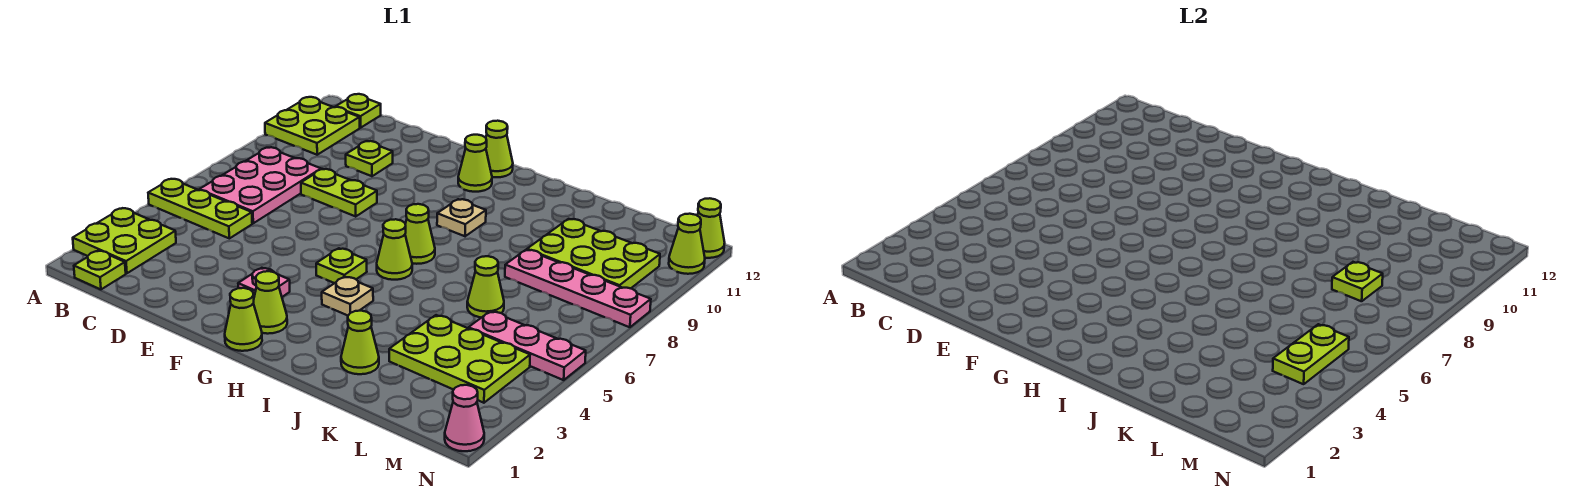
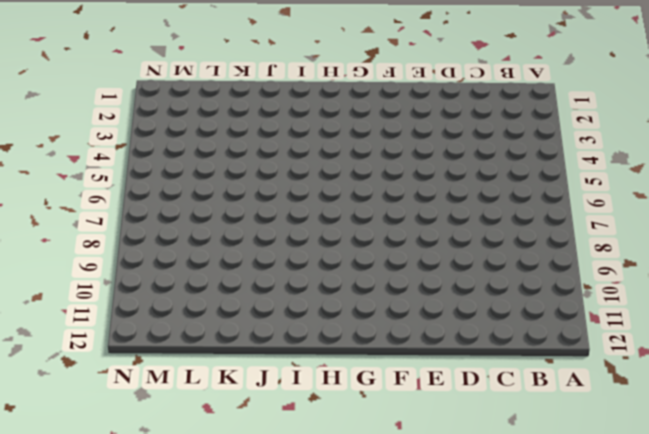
none -> lime plate A2:B3 level 1
none -> lime plate A5:C5 level 1
none -> lime plate A10:B11 level 1

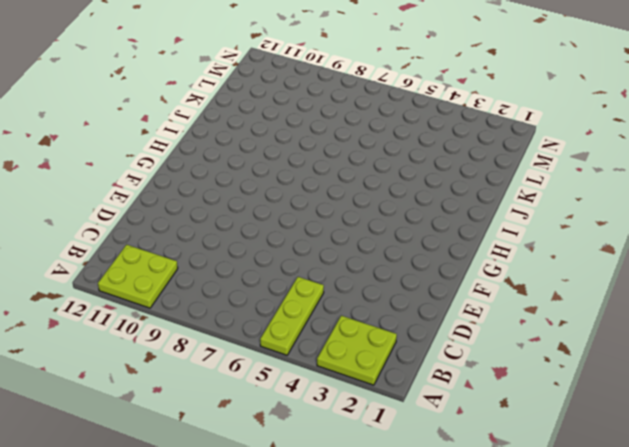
none -> lime plate B1 level 1
none -> pink plate B6:C8 level 1
none -> lime plate B12 level 1

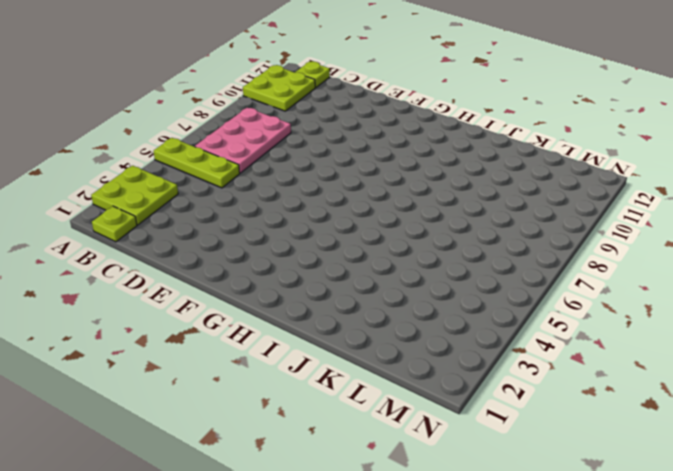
none -> lime plate D8:E8 level 1
none -> lime plate D10 level 1
none -> pink plate F3 level 1

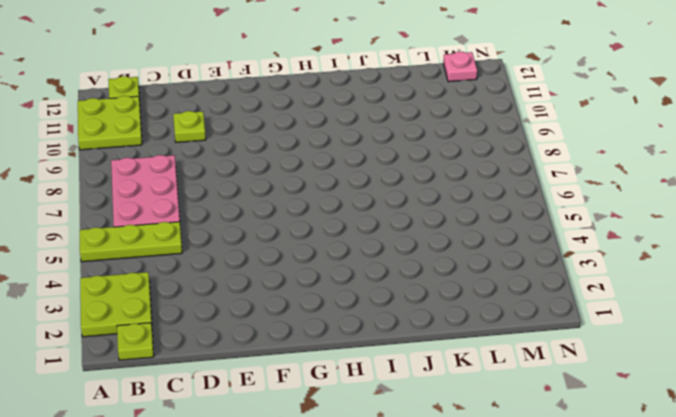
pink plate M12 level 1 -> pink plate F3 level 1
none -> lime plate D8:E8 level 1
none -> lime cone G1 level 1
none -> lime cone G2 level 1

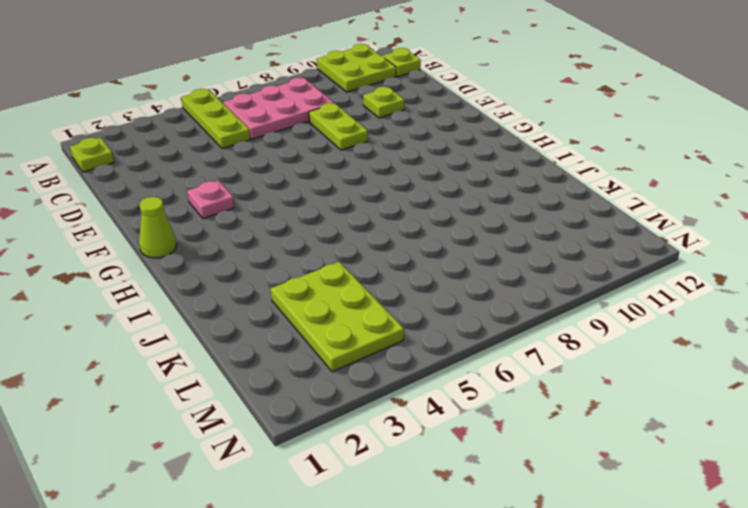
none -> lime plate A2:B3 level 1
none -> lime cone G2 level 1
none -> lime plate G5 level 1

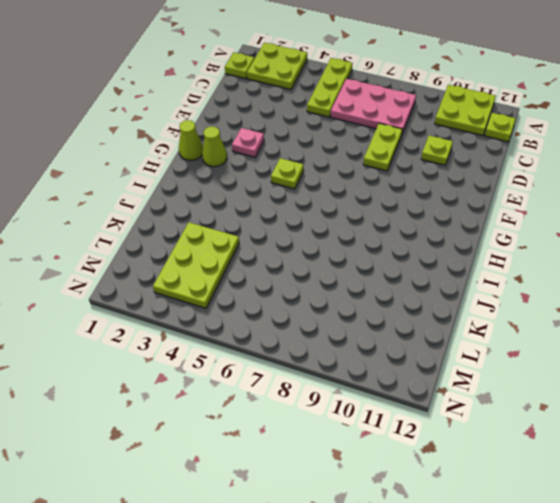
none -> lime cone G11 level 1
none -> lime cone G12 level 1
none -> tan plate H4 level 1

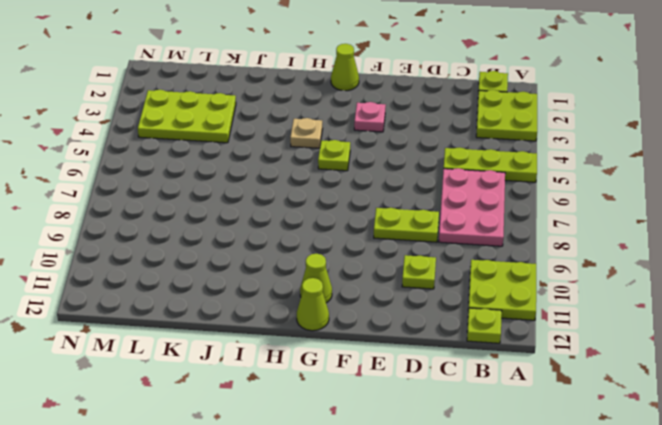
none -> lime cone G2 level 1
none -> lime cone H6 level 1
none -> lime cone H7 level 1

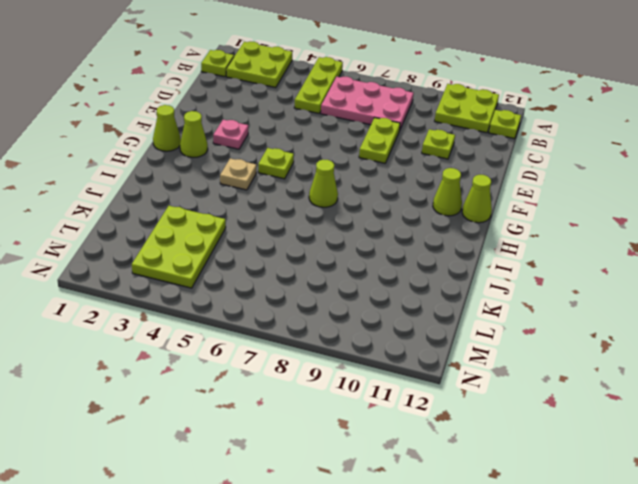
none -> lime cone H6 level 1
none -> tan plate H9 level 1
none -> lime cone J2 level 1

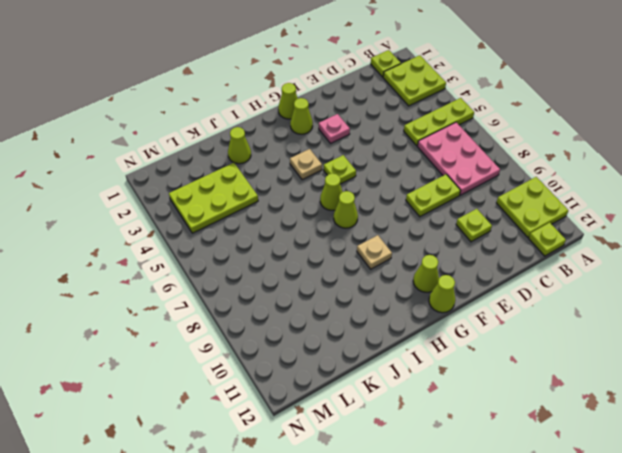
none -> lime cone K6 level 1
none -> pink plate K8:N8 level 1
none -> lime plate K9:M10 level 1

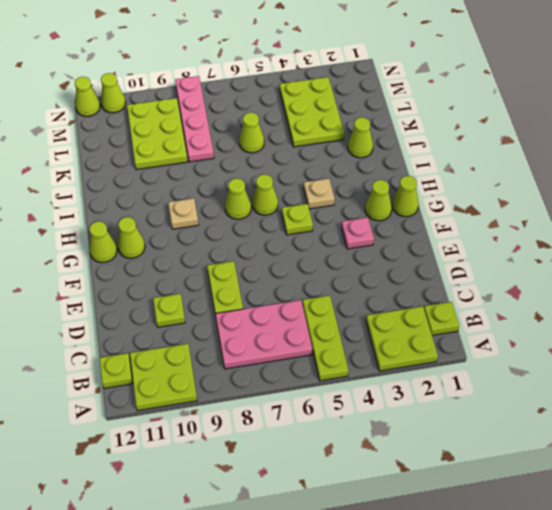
none -> pink plate L5:N5 level 1
none -> pink cone N1 level 1
none -> lime plate L8 level 2

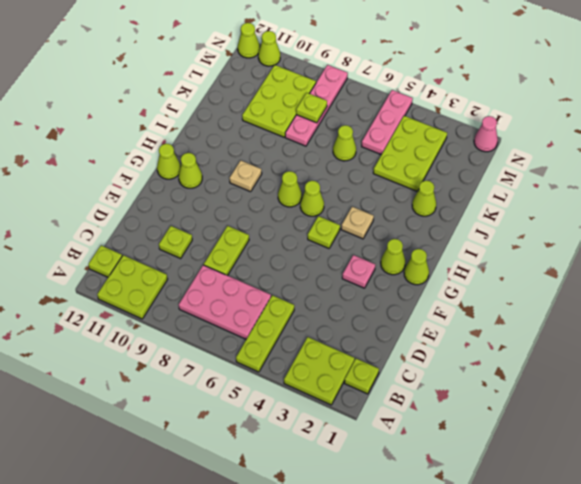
none -> lime plate M4:M5 level 2

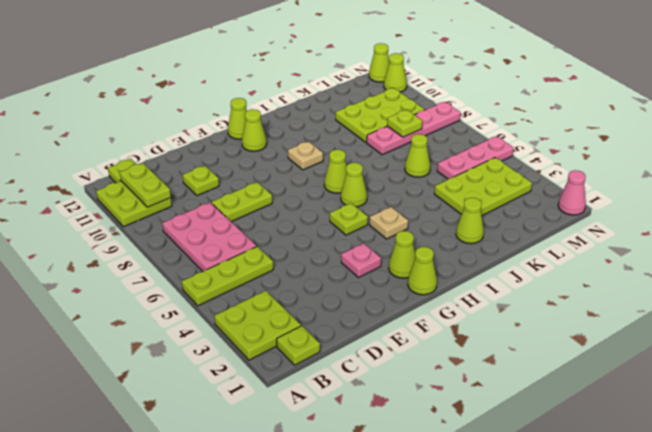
lime plate B10:B11 level 2 -> lime plate M4:M5 level 2

